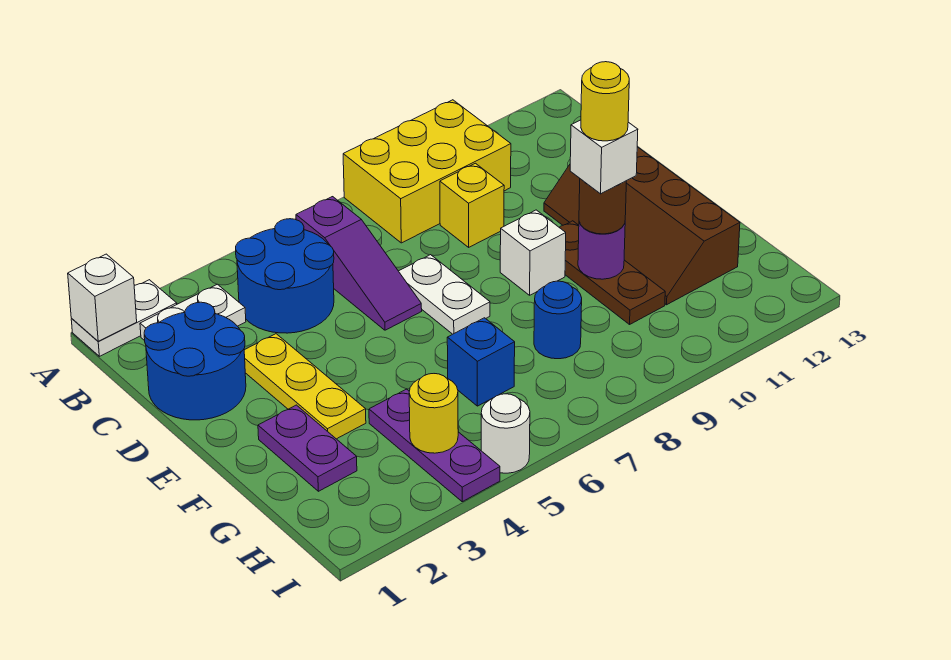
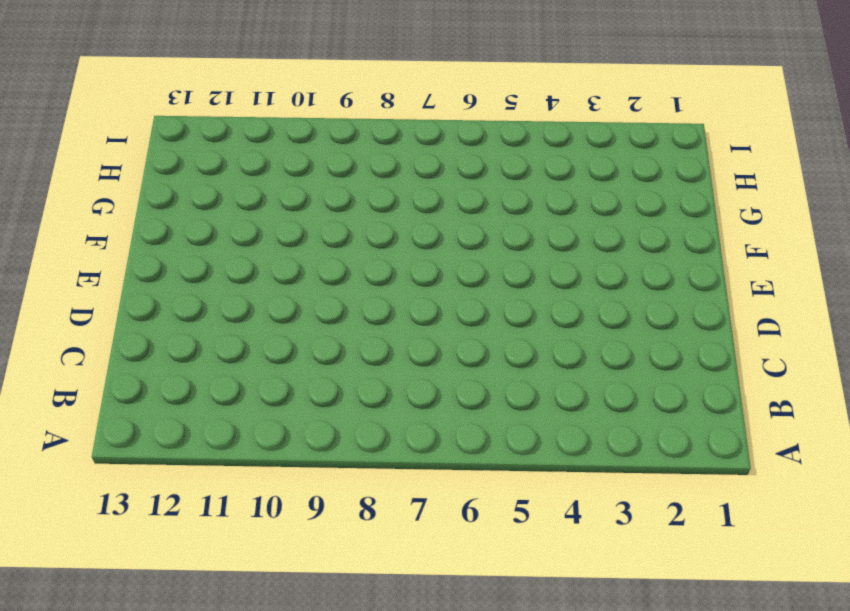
none -> white plate A1:A2 level 1
none -> yellow brick A8:B10 level 1
none -> white plate B2:B3 level 1

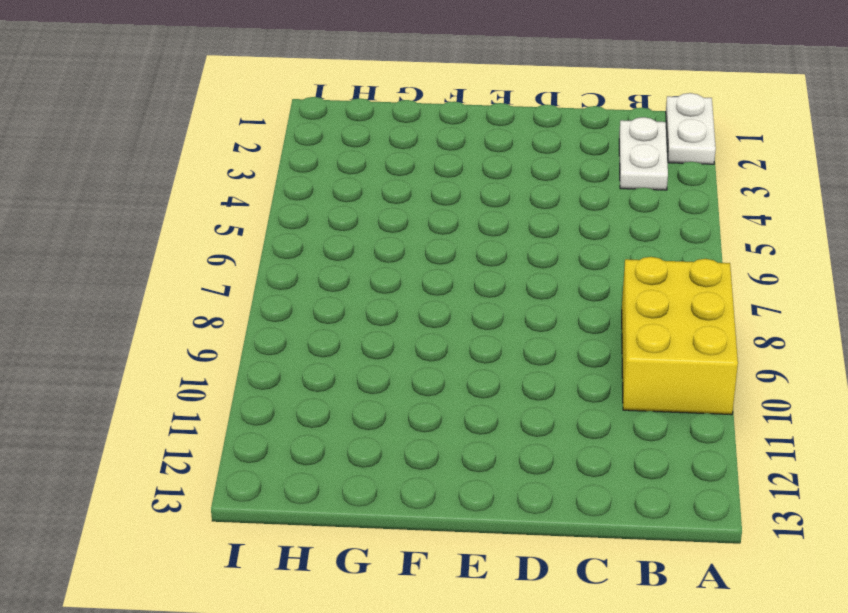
none -> blue round brick B4:C5 level 1
none -> purple slope B6:D6 level 1 top B
none -> blue round brick C1:D2 level 1

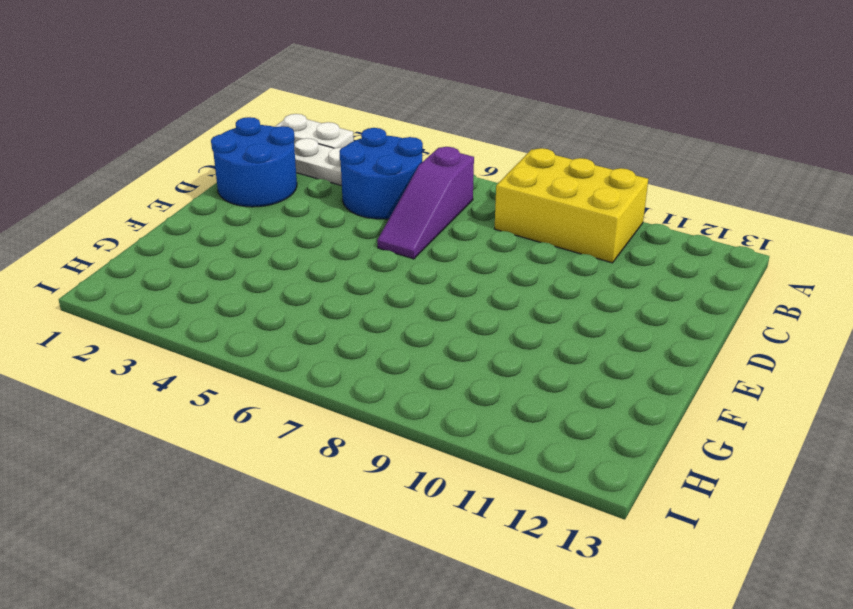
none -> yellow brick C9 level 1
none -> yellow plate D3:F3 level 1
none -> white plate D7:E7 level 1

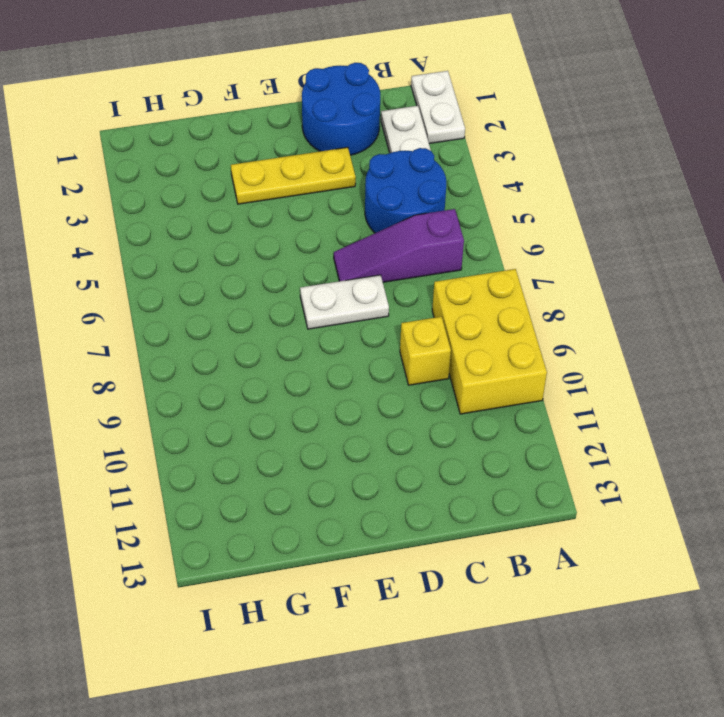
none -> brown slope D11:G12 level 1 top 12
none -> white brick E9 level 1
none -> brown plate E10:G10 level 1

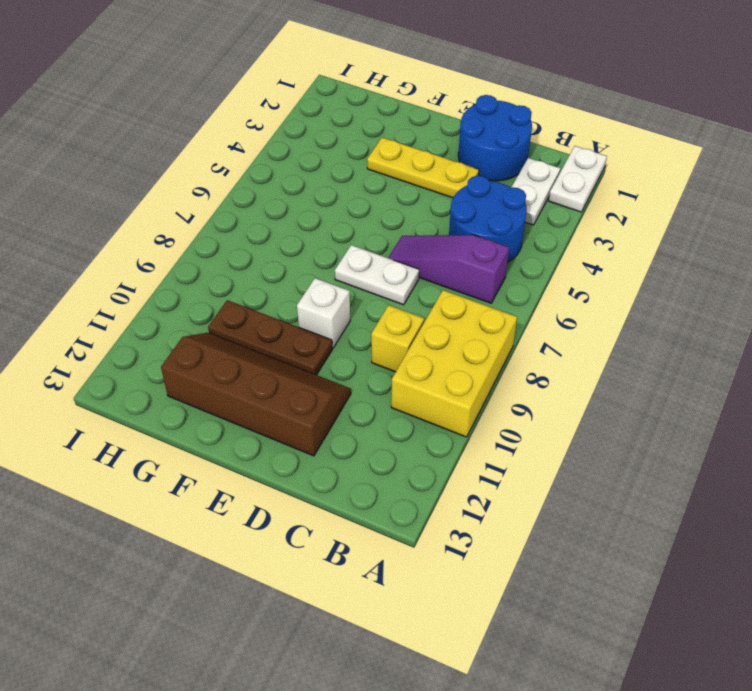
none -> purple plate F2:G2 level 1
none -> purple plate G4:I4 level 1
none -> blue brick G6 level 1

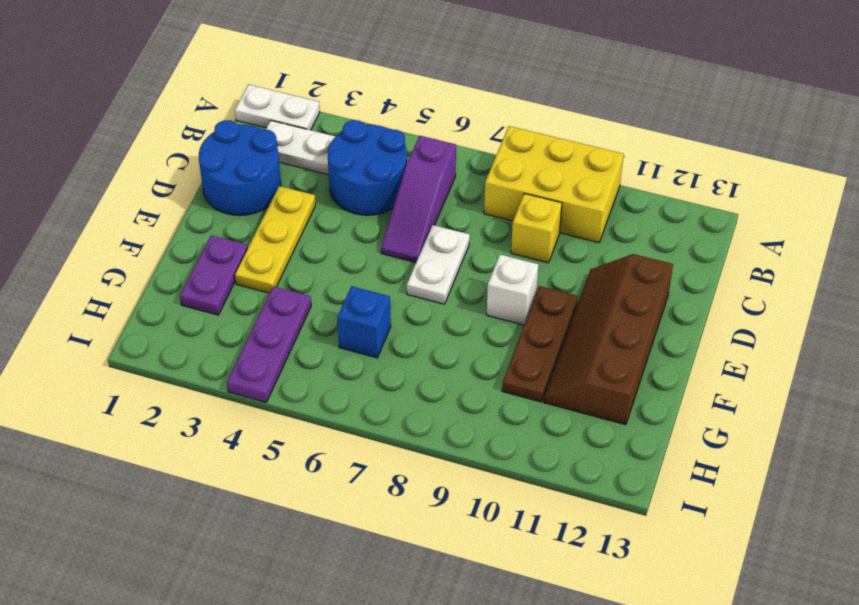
none -> blue round brick G8 level 1
none -> white round brick I5 level 1
none -> white brick A1 level 2

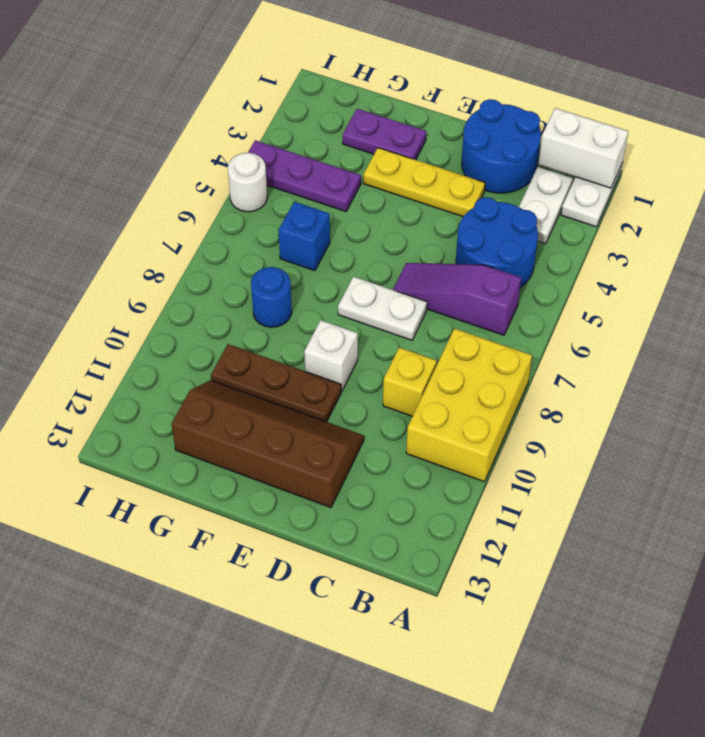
white brick A1:B1 level 2 -> white brick A1 level 2
none -> purple round brick F10 level 2
none -> yellow round brick H4 level 2
none -> brown round brick F10 level 3

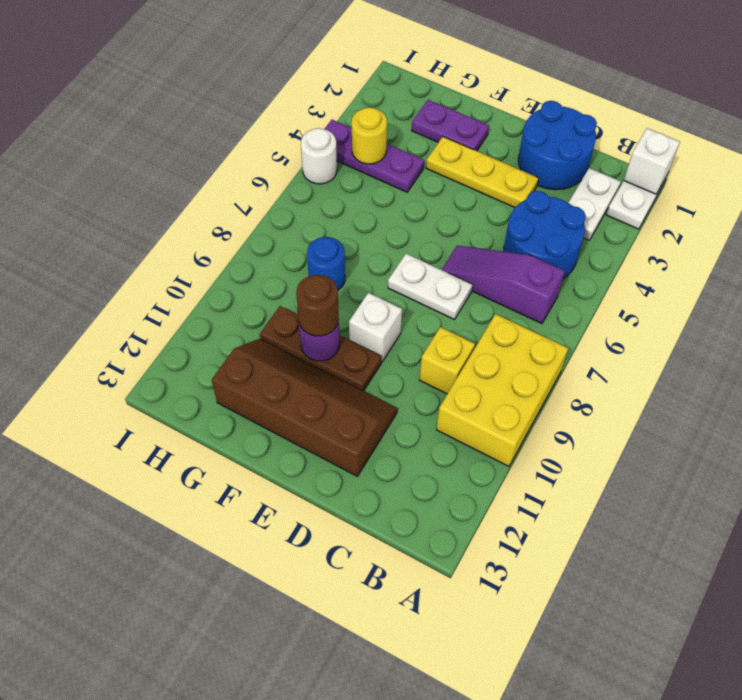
none -> blue brick G6 level 1
none -> white brick F10 level 4
none -> yellow round brick F10 level 5

